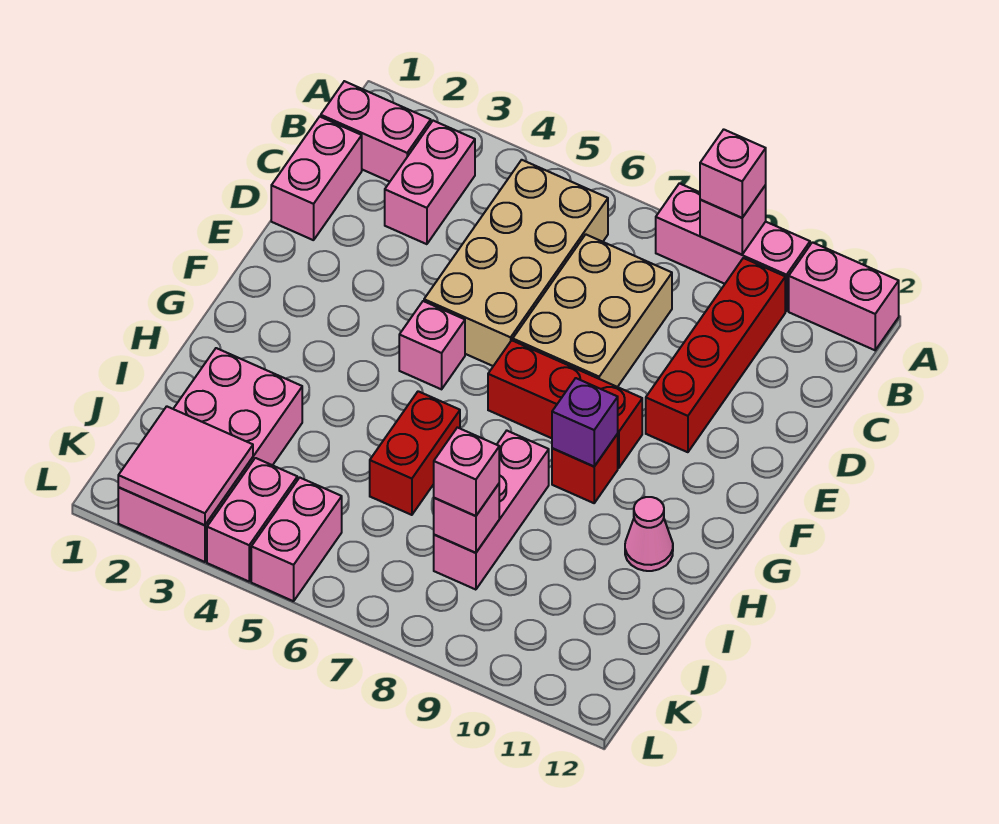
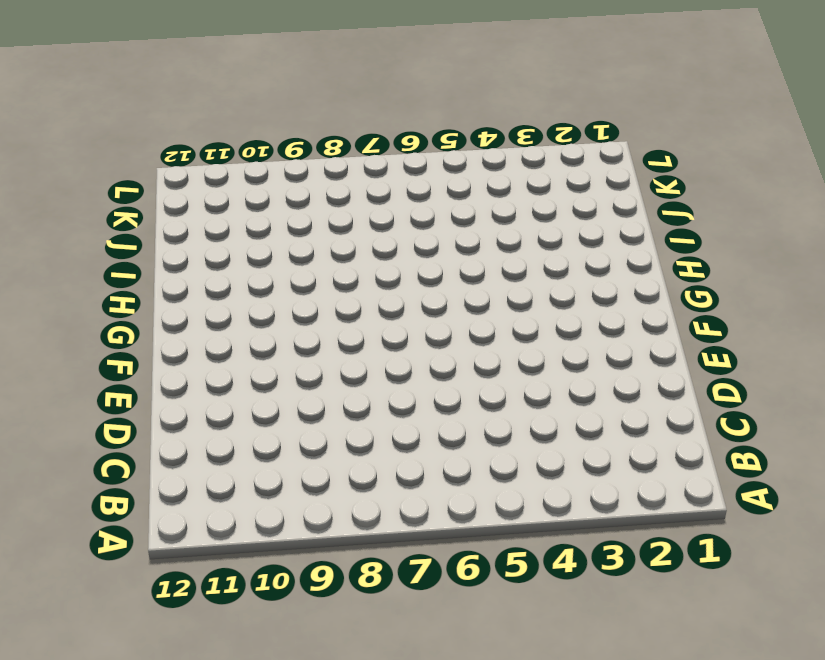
none -> pink brick A8:A10 level 1
none -> pink brick A11:A12 level 1
none -> pink brick B1:B2 level 1

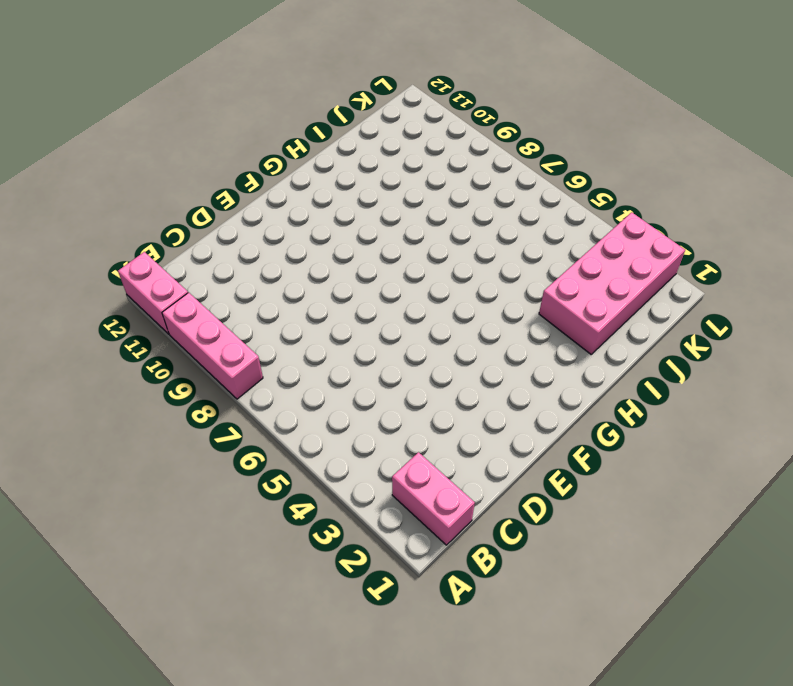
none -> pink brick B3:C3 level 1
none -> tan brick B5:E6 level 1
none -> red brick B10:E10 level 1

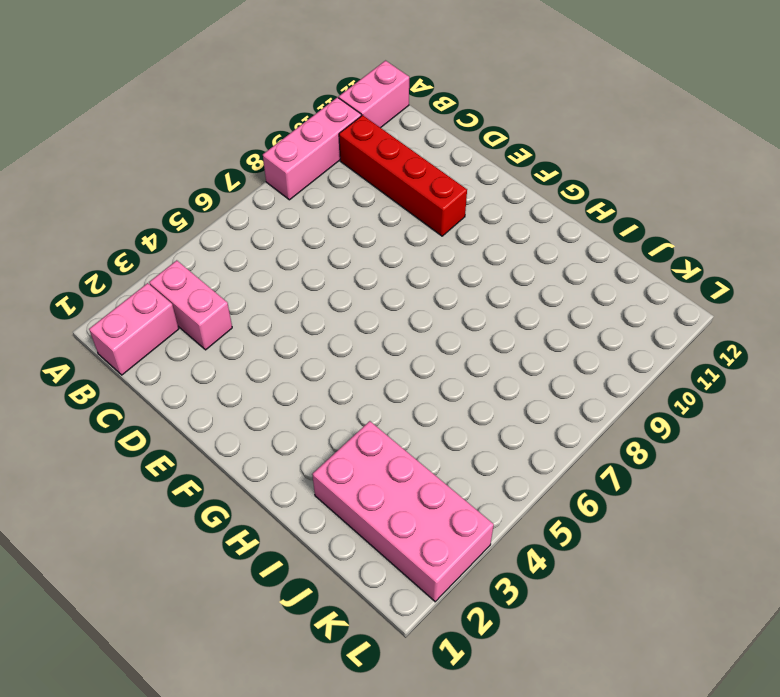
none -> tan brick B5:E6 level 1
none -> pink brick C1:D1 level 1
none -> tan brick C7:E8 level 1

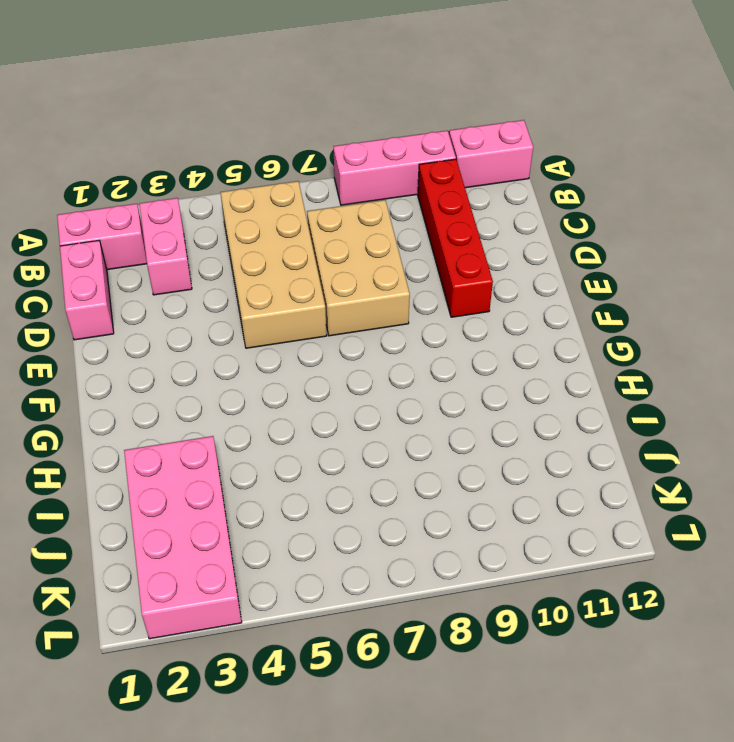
none -> pink brick F5 level 1
none -> red brick F7:F9 level 1
none -> red brick G9 level 1

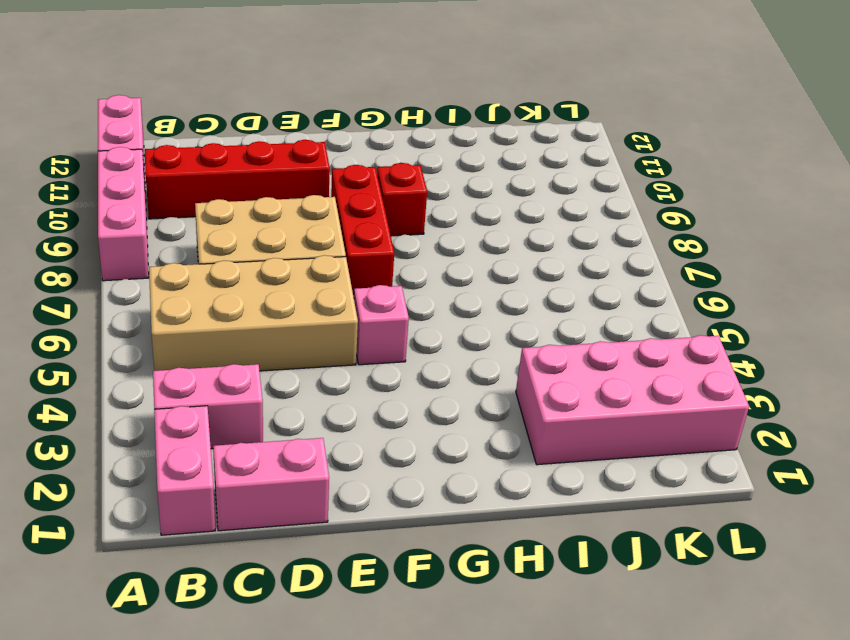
none -> red brick H6:I6 level 1
none -> pink brick H8:J8 level 1
none -> pink cone H11 level 1

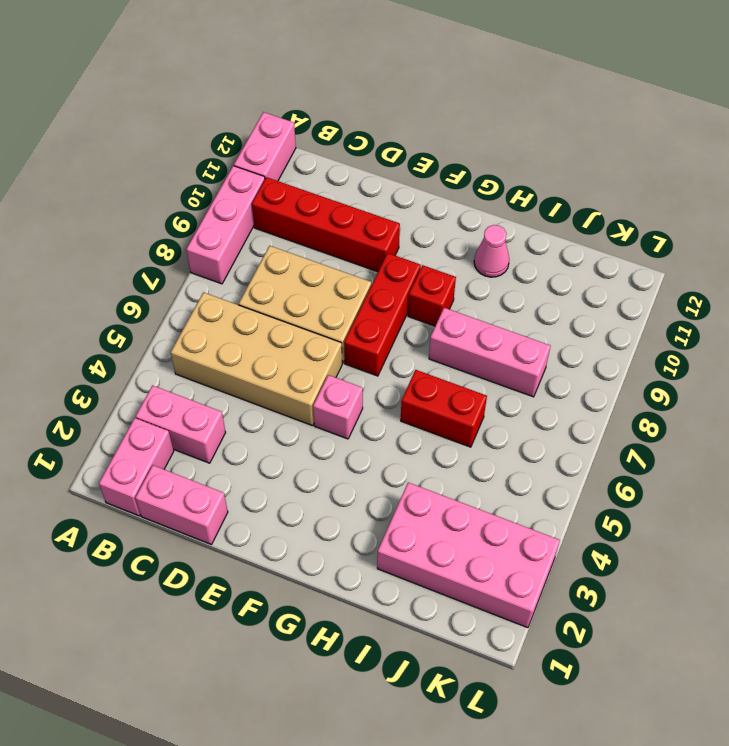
none -> pink brick K4:L4 level 1
none -> pink brick K5:L5 level 1
none -> pink brick A9 level 2

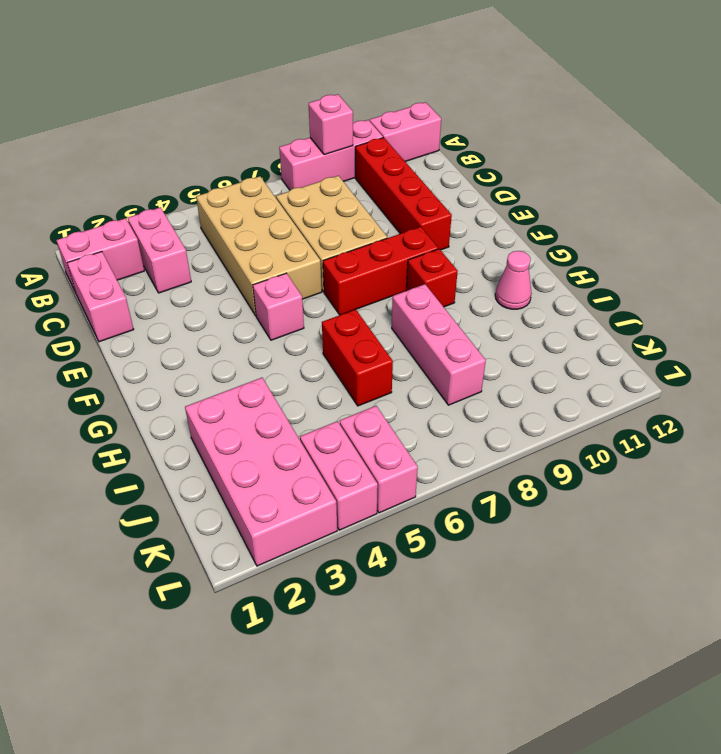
none -> purple brick G9 level 2
none -> pink brick J8 level 2
none -> pink tile K2:L3 level 2

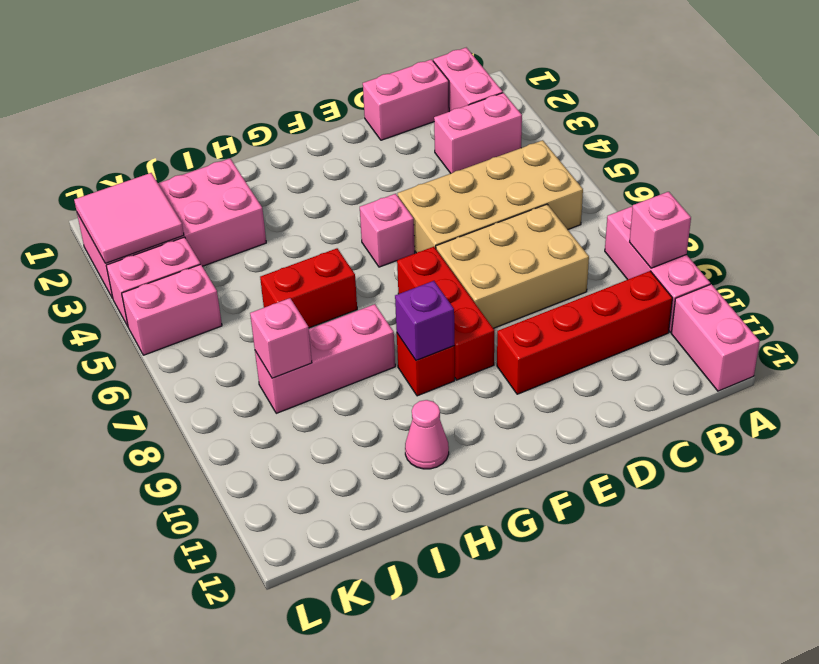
none -> pink brick A9 level 3
none -> pink brick J8 level 3

